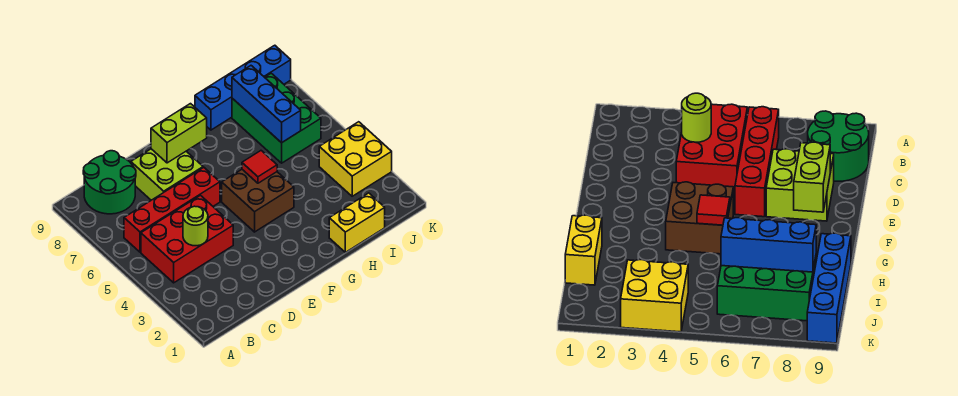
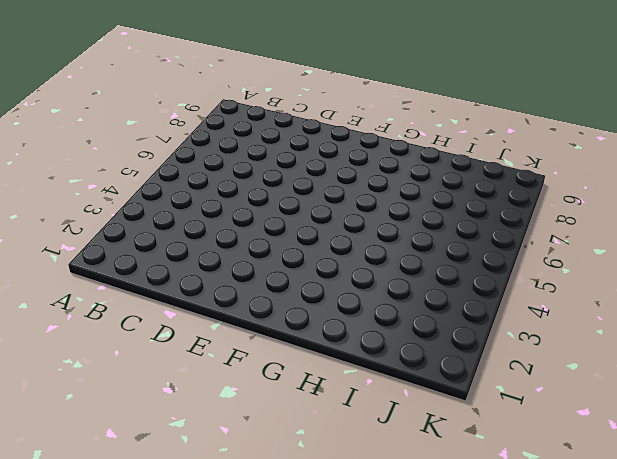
none -> red brick B4:D5 level 1
none -> red brick B6:E6 level 1
none -> green round brick B8:C9 level 1

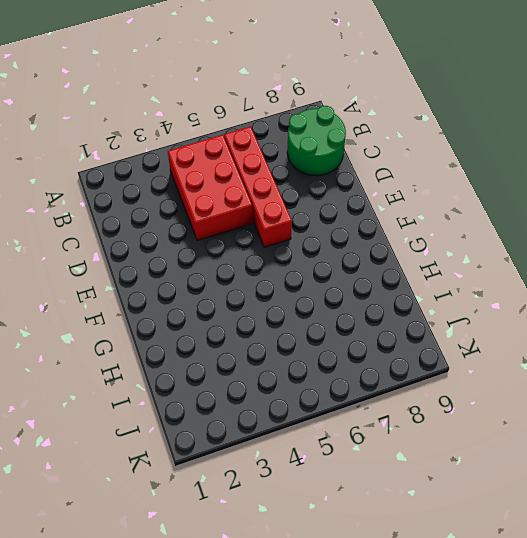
none -> lime brick D7:E8 level 1
none -> brown brick F4:G5 level 1
none -> yellow brick H1:I1 level 1

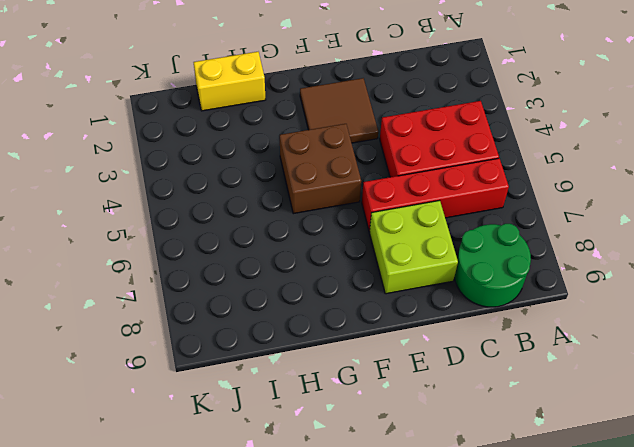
brown tile E2:F3 level 1 -> none
none -> blue brick H9:K9 level 1
none -> green brick I6:J8 level 1
none -> yellow brick J3:K4 level 1

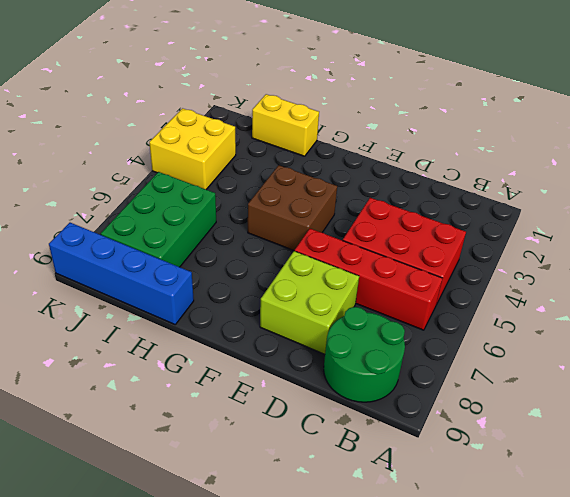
none -> lime round brick C4 level 2
none -> lime brick E8:F8 level 2
none -> red tile G5 level 2

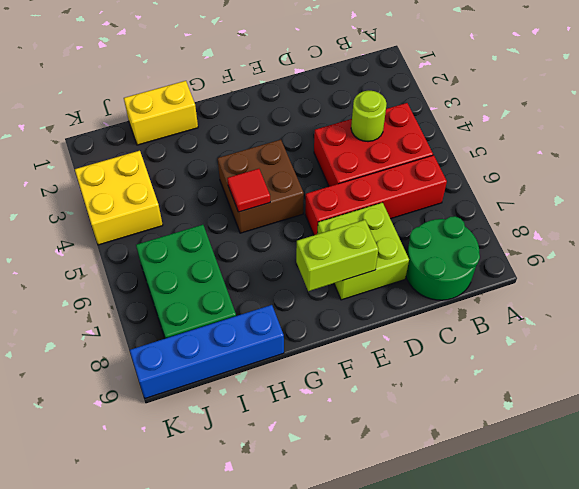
none -> blue brick I6:I8 level 2

